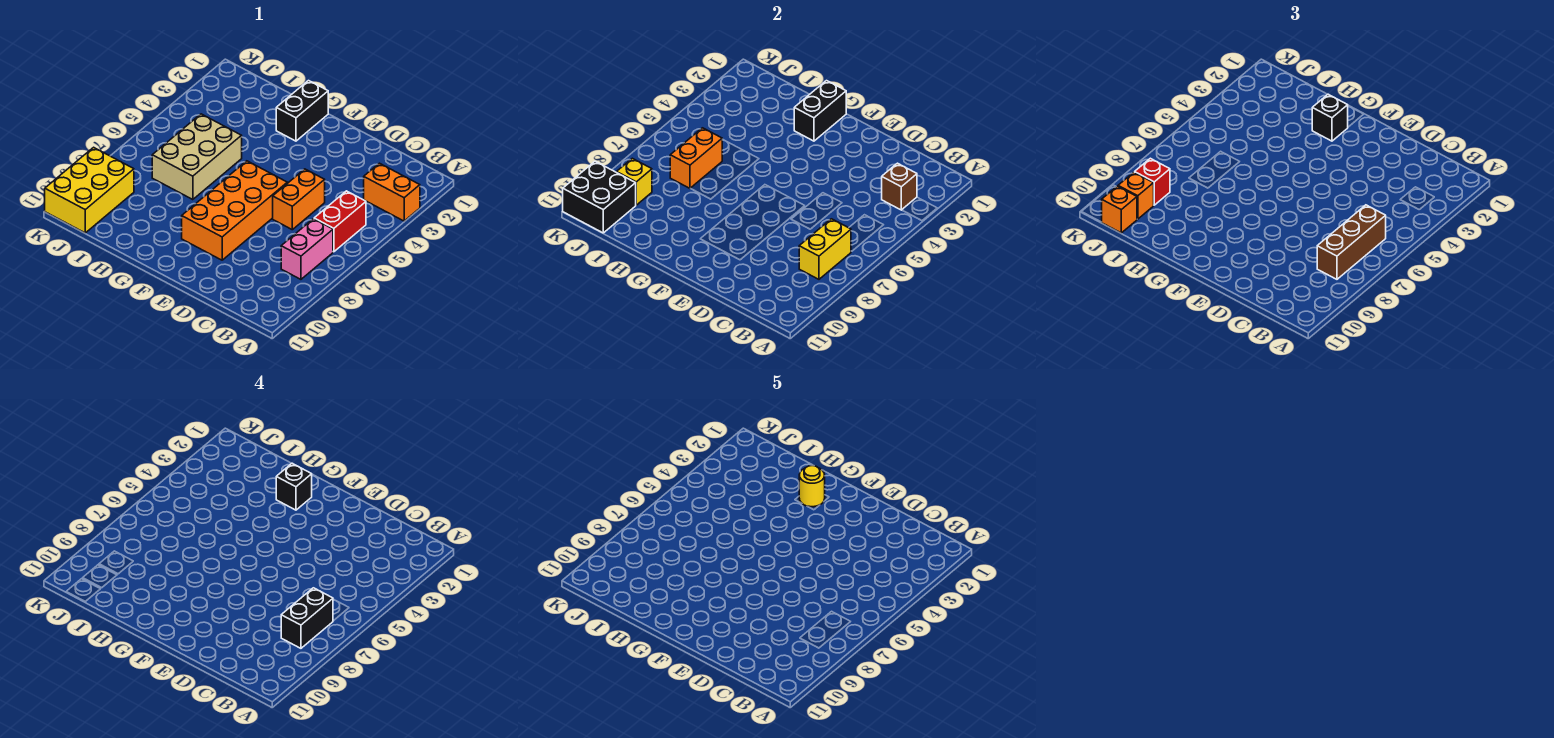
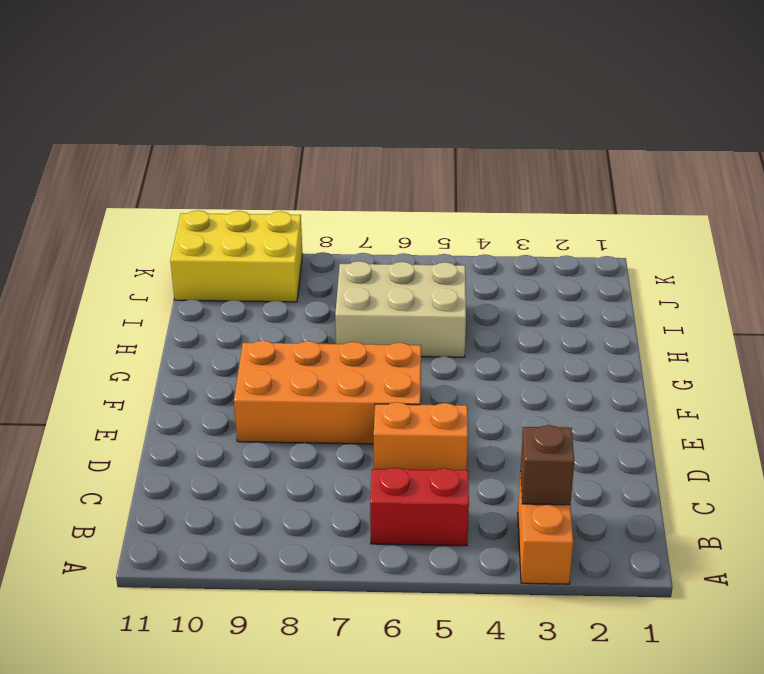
none -> pink brick B7:B8 level 1
none -> black brick G1:G2 level 1
none -> yellow brick B7:B8 level 2

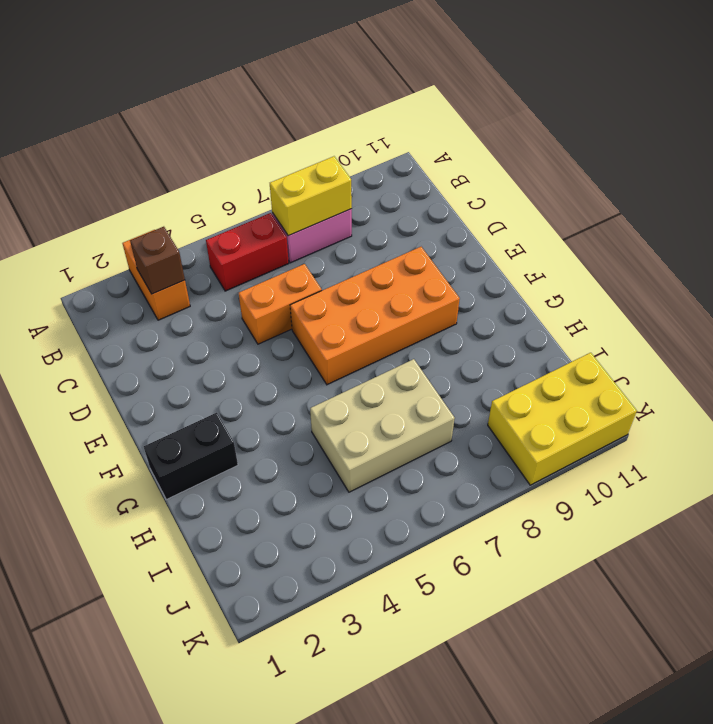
none -> black brick G1:G2 level 2
none -> orange brick I6:I7 level 2
none -> yellow brick J9 level 2

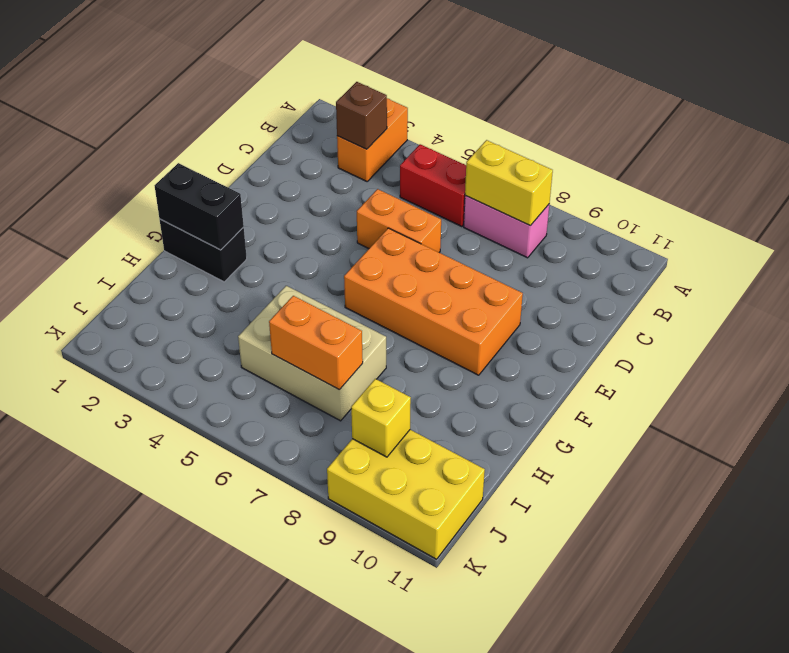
none -> black brick J10:K11 level 2
none -> brown brick B6:B8 level 3
none -> black brick G2 level 3

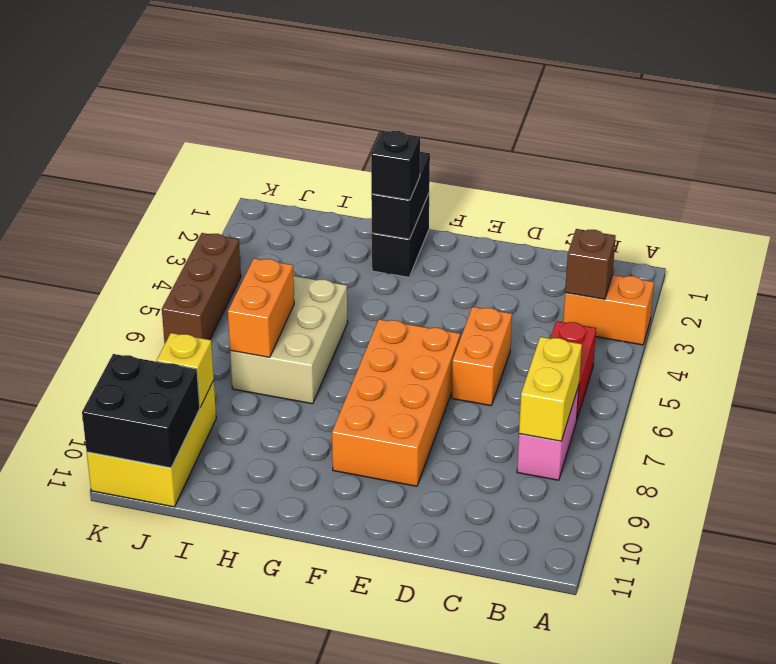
brown brick K4:K6 level 1 -> brown brick B6:B8 level 3
none -> red brick J9 level 3
none -> orange brick J10 level 3
none -> orange brick J11 level 3

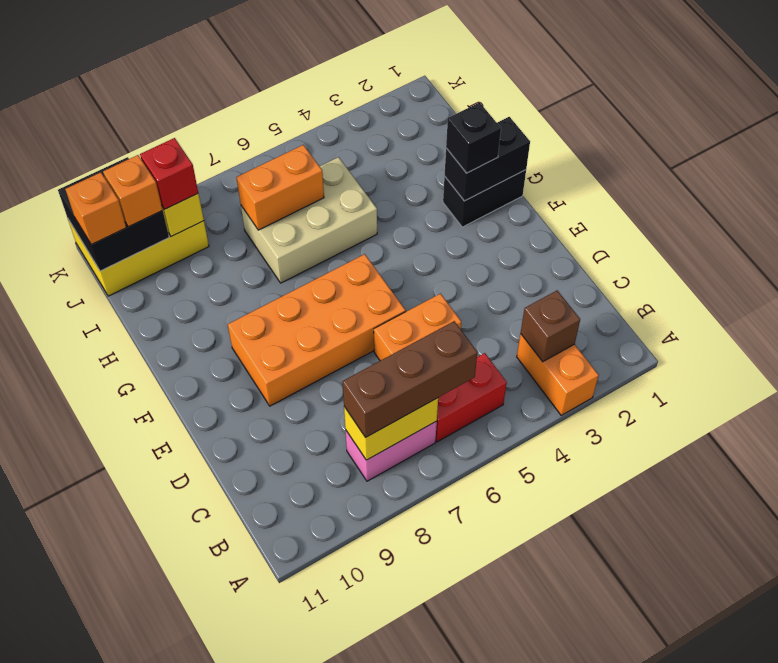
none -> black brick B7:B8 level 4
none -> black brick G2 level 4
none -> yellow round brick G2 level 5

